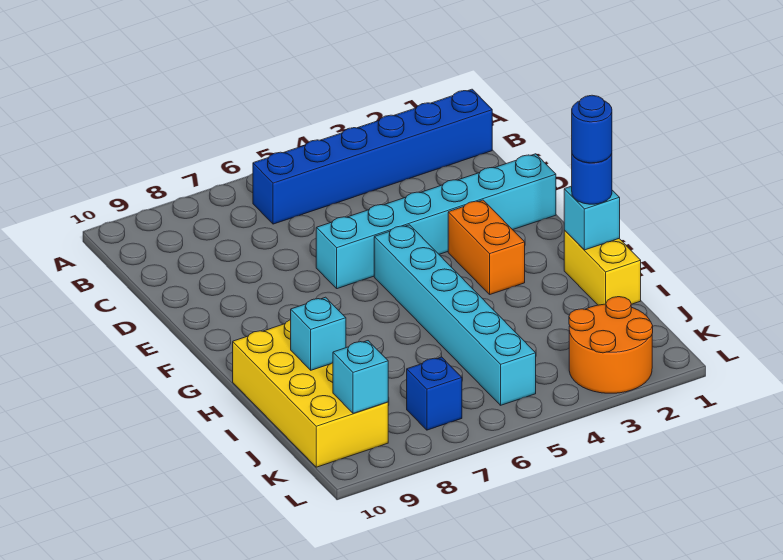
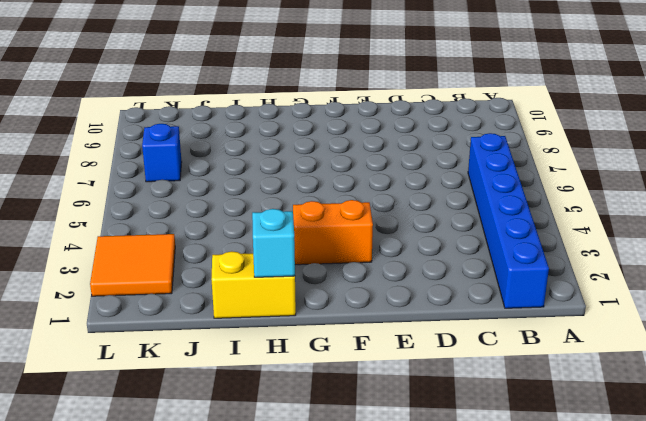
orange tile K2:L3 level 1 -> orange round brick K2:L3 level 1
none -> cyan brick E1:E6 level 1
none -> cyan brick F5:K5 level 1
none -> yellow brick H9:K10 level 1

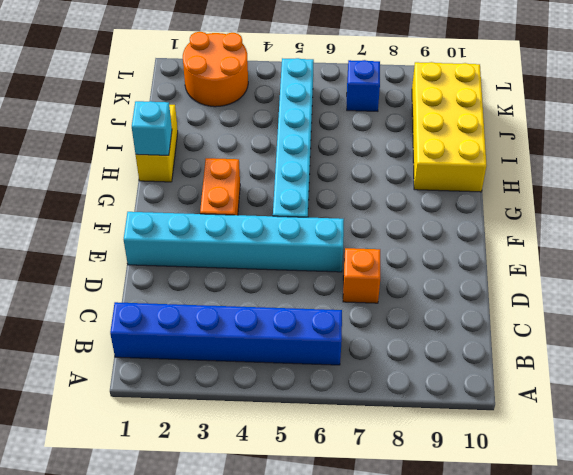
orange brick D7 level 1 -> none
none -> cyan brick I9 level 2
none -> cyan brick K9 level 2
none -> blue round brick H1 level 3

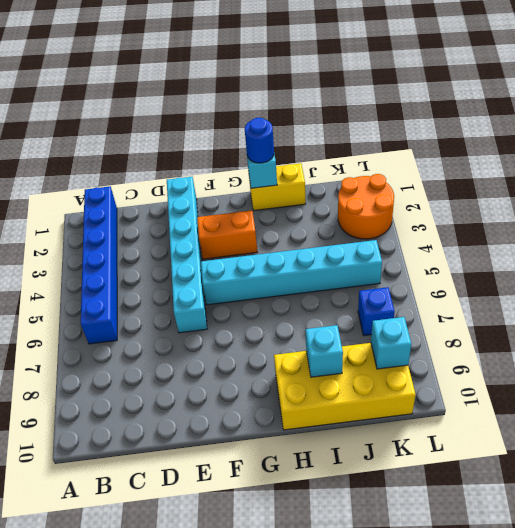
none -> blue round brick H1 level 4

